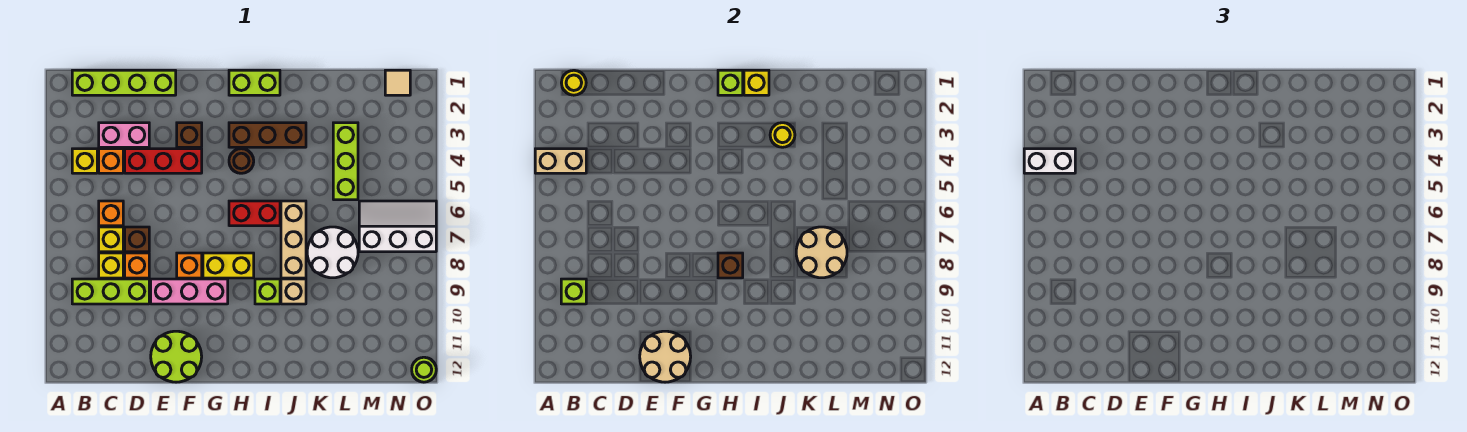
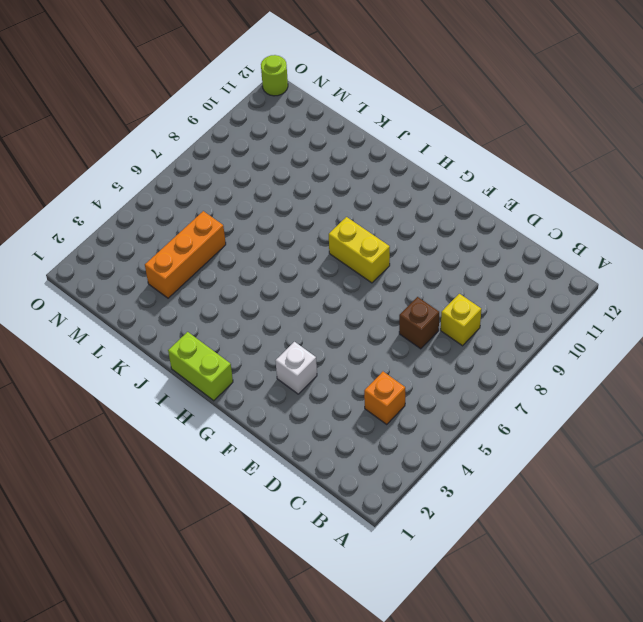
white brick F3 level 1 -> brown brick F3 level 1
orange brick L3:L5 level 1 -> lime brick L3:L5 level 1
none -> lime brick B1:E1 level 1
none -> yellow brick B4 level 1
none -> lime brick B9:D9 level 1
none -> pink brick C3:D3 level 1

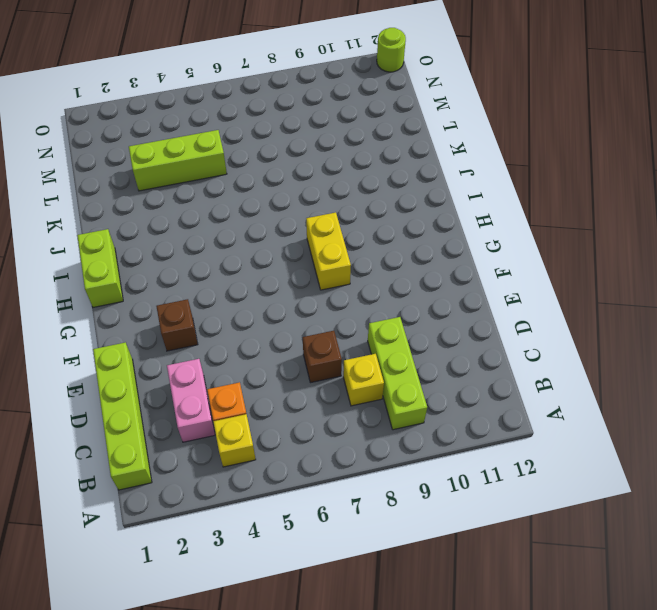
none -> orange brick C6 level 1
none -> yellow brick C7 level 1
none -> red brick D4:F4 level 1
none -> orange brick D8 level 1

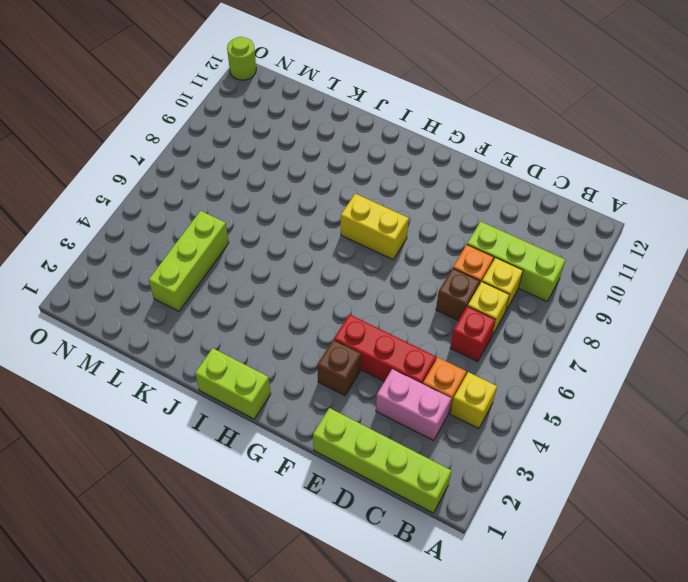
red brick C6 level 1 -> orange brick C6 level 1
none -> pink brick E9:G9 level 1
none -> lime round brick E11:F12 level 1
none -> orange brick F8 level 1
none -> brown brick H3:J3 level 1

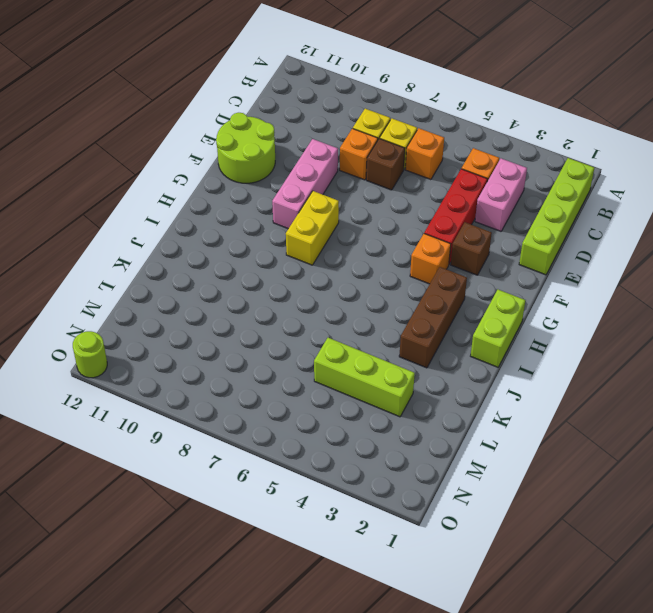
orange brick G4 level 1 -> orange brick F8 level 1
none -> yellow brick B4 level 1
none -> lime brick B9:D9 level 1
none -> brown round brick H4 level 1
none -> red brick H6:I6 level 1

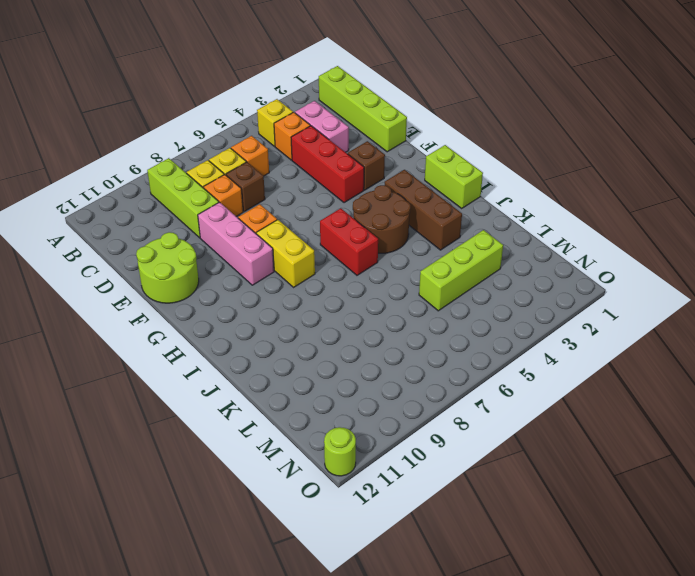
brown round brick H4:I5 level 1 -> brown round brick H4 level 1
none -> lime brick I9 level 1
none -> tan brick J6:J8 level 1
none -> tan brick J9 level 1
none -> white round brick K7:L8 level 1

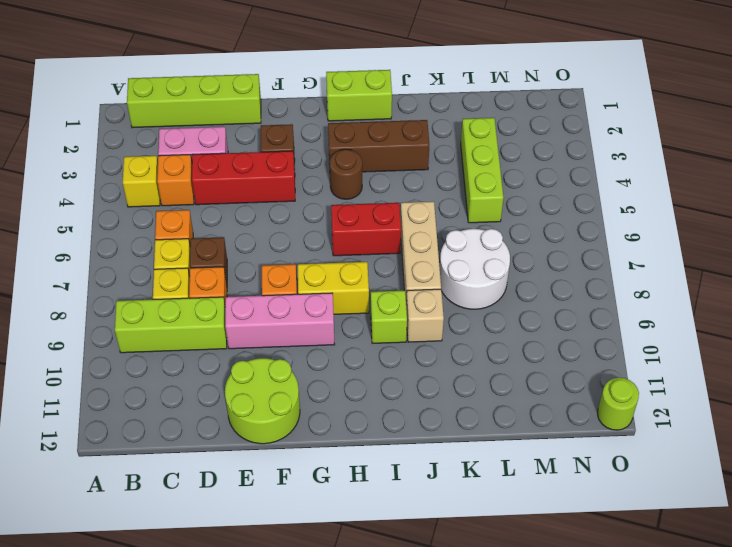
none -> white slope M6:O7 level 1 top 7
none -> tan tile N1 level 1
none -> tan brick A4:B4 level 2
none -> yellow round brick B1 level 2

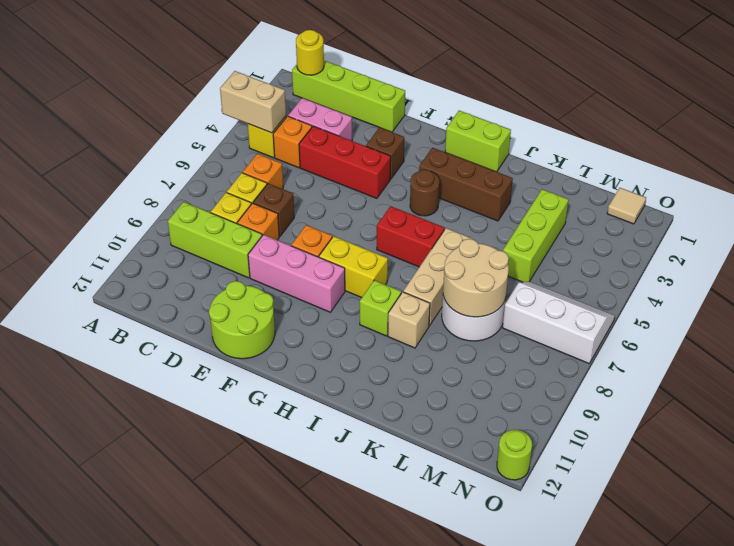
none -> lime brick B9 level 2
none -> tan round brick E11:F12 level 2
none -> lime brick H1 level 2
none -> brown brick H8 level 2

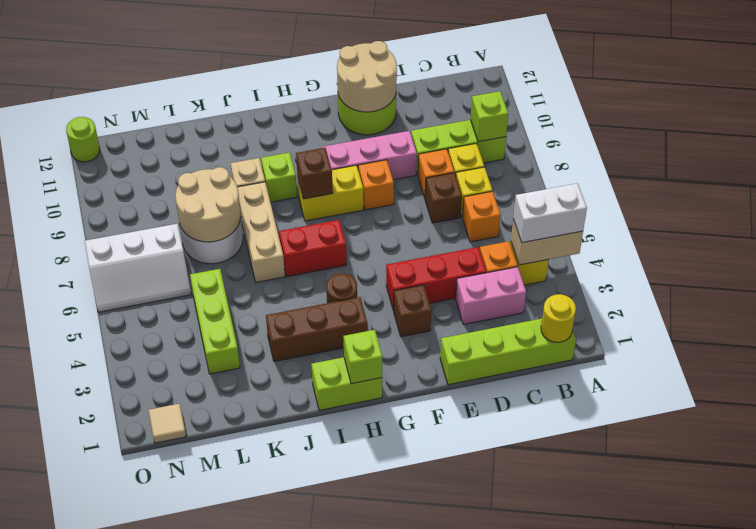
none -> yellow brick I1 level 2
none -> yellow round brick J3 level 2

